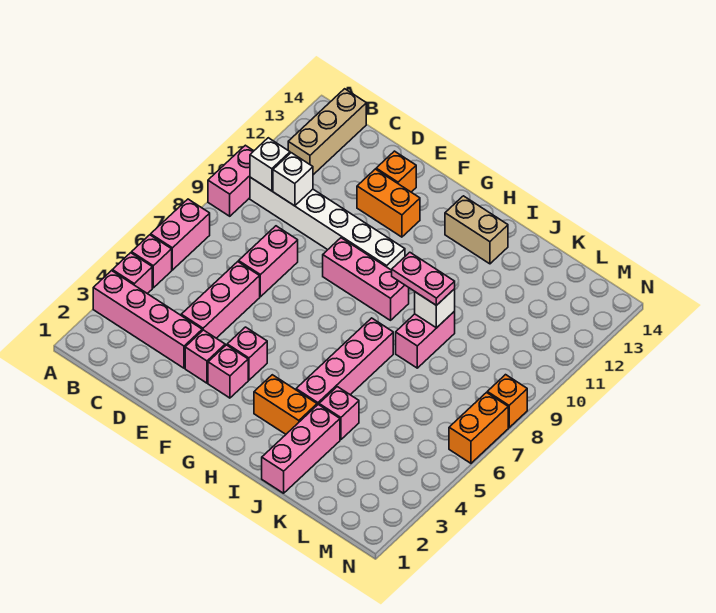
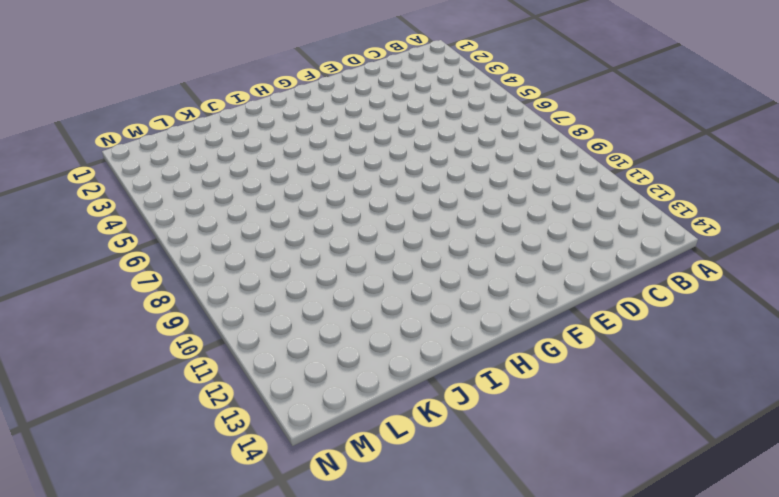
none -> pink brick A3:D3 level 1
none -> pink brick A4 level 1
none -> pink brick A5 level 1

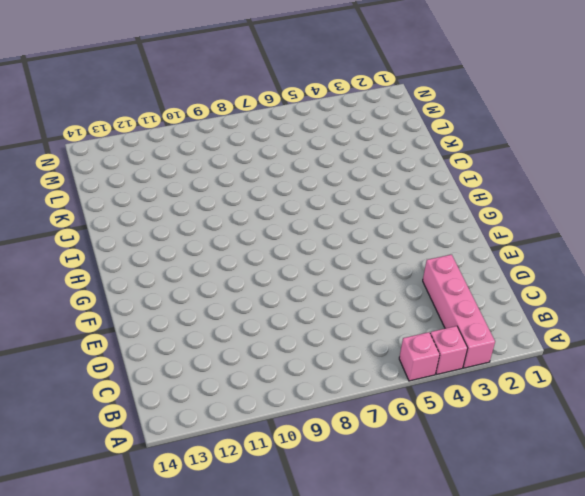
none -> pink brick A6:A7 level 1
none -> pink brick A9:A10 level 1
none -> white brick B10:G10 level 1

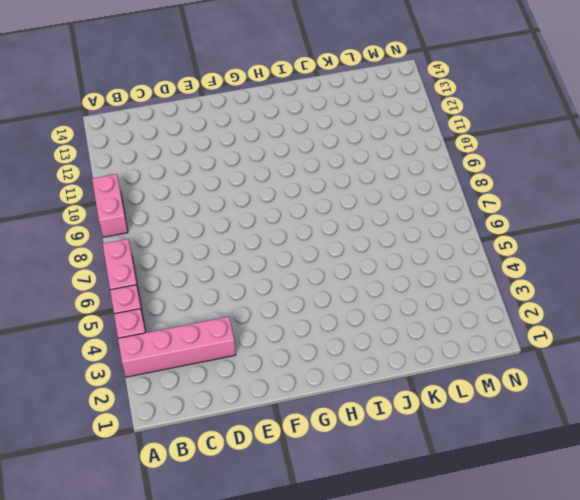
none -> white brick B10:G10 level 1
none -> tan brick B12:B14 level 1
none -> pink brick D4:D6 level 1

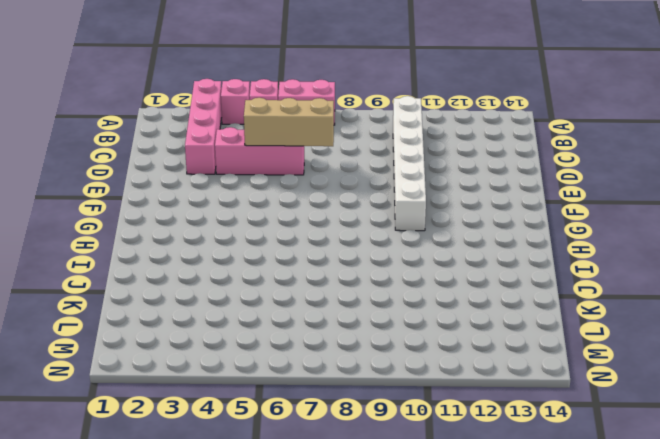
tan brick D5:D7 level 2 -> tan brick B12:B14 level 1
none -> pink brick A9:A10 level 1
none -> pink brick D7:D8 level 1
none -> pink brick E3 level 1

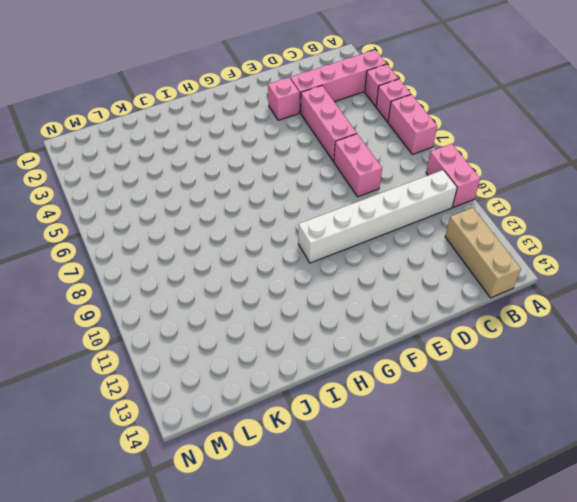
none -> orange brick E12:F12 level 1
none -> orange brick E13 level 1
none -> pink brick F3 level 1

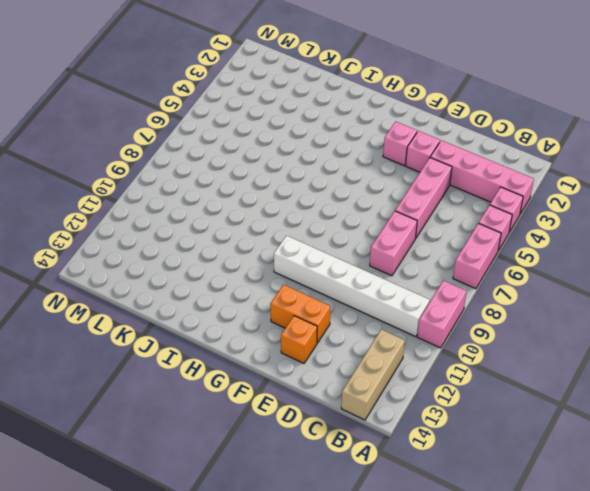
none -> pink brick F4 level 1
none -> pink brick F9:H9 level 1
none -> orange brick H3:I3 level 1

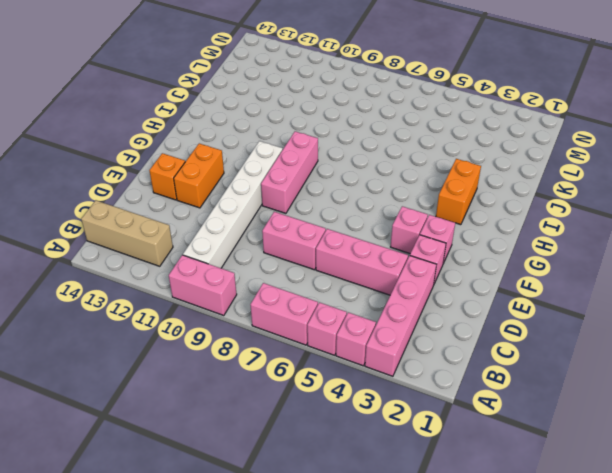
none -> tan brick H13:I13 level 1
none -> pink brick I4:I7 level 1
none -> pink brick J1:J3 level 1

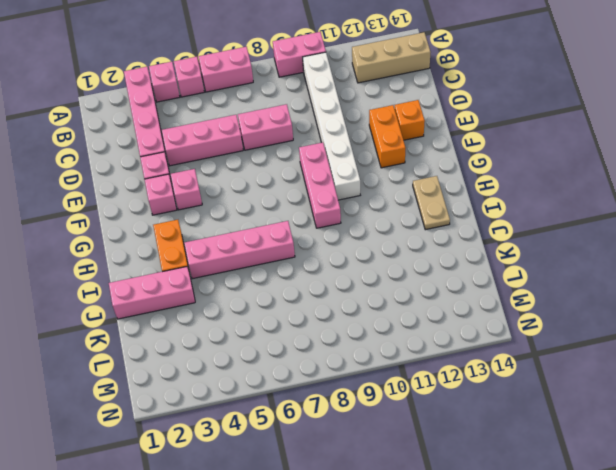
tan plate H13:I13 level 1 -> tan brick H13:I13 level 1
none -> pink brick J4 level 1
none -> pink brick J8:J9 level 1
none -> orange brick N6:N7 level 1

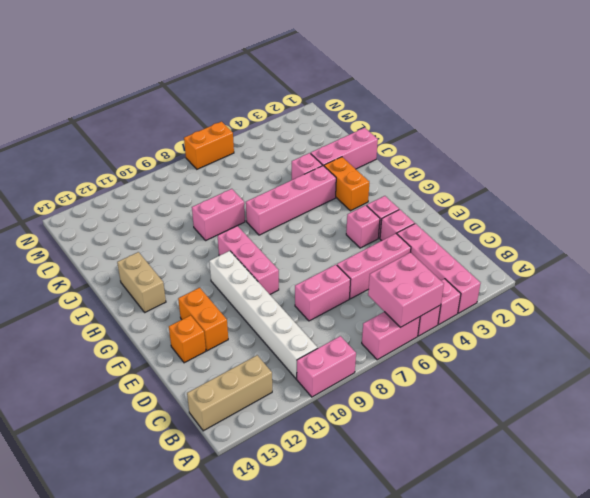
pink brick A5:B6 level 2 -> none
none -> orange brick N8 level 1
none -> white brick B10 level 2
none -> white brick C10 level 2

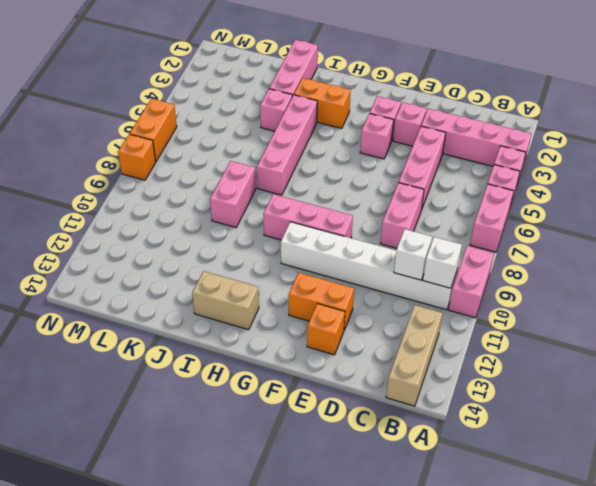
none -> white brick J9 level 2
none -> pink plate I9:J9 level 3

